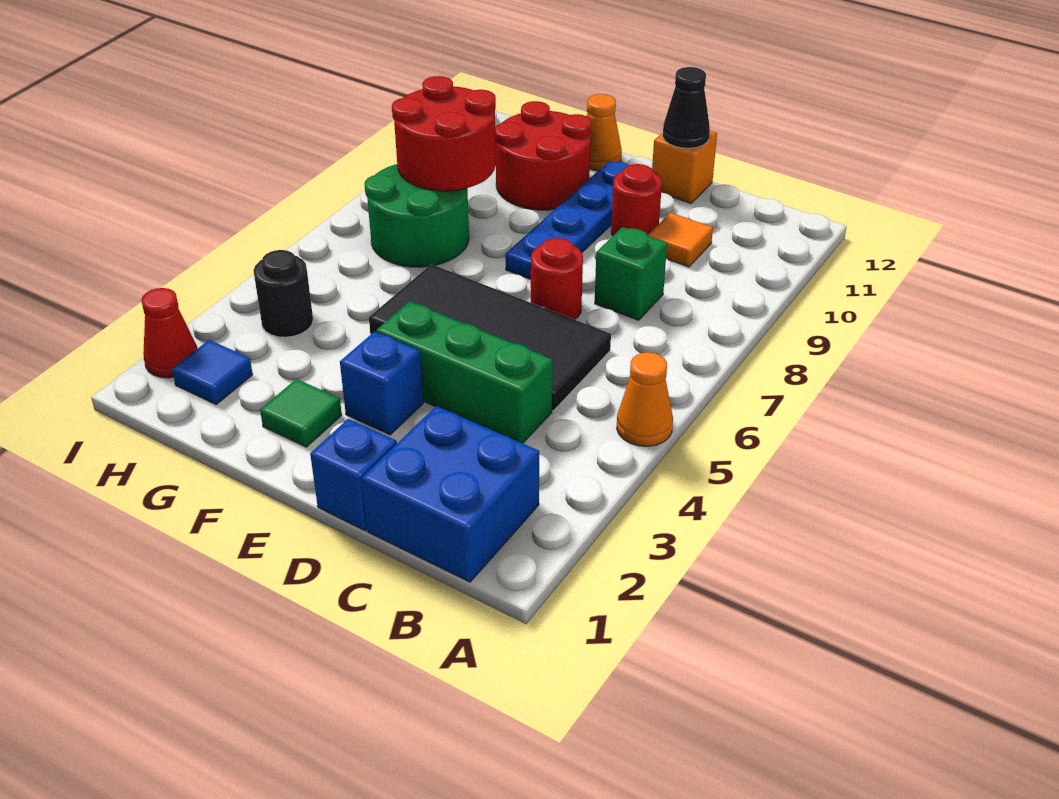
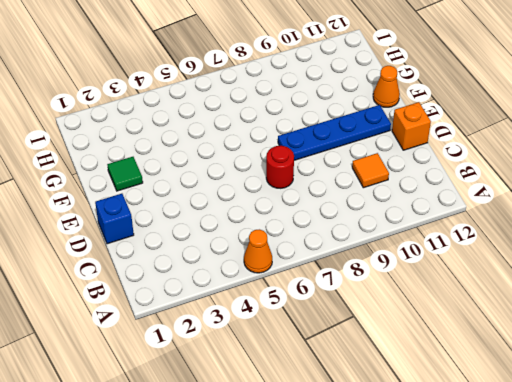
none -> blue brick B1:C2 level 1
none -> green brick C4:E4 level 1
none -> black tile C5:F6 level 1

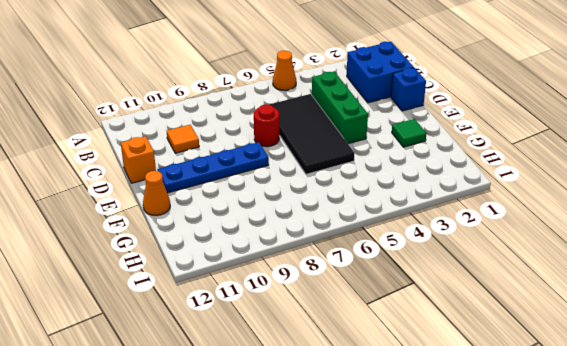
none -> green brick C8 level 1
none -> red round brick D10 level 1
none -> blue brick E3 level 1

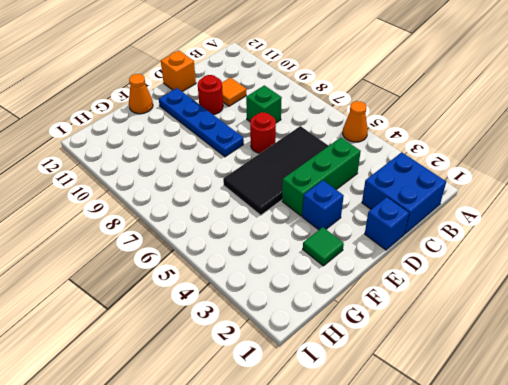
none -> red round brick F10:G11 level 1
none -> green round brick G7:H8 level 1
none -> blue tile H2 level 1

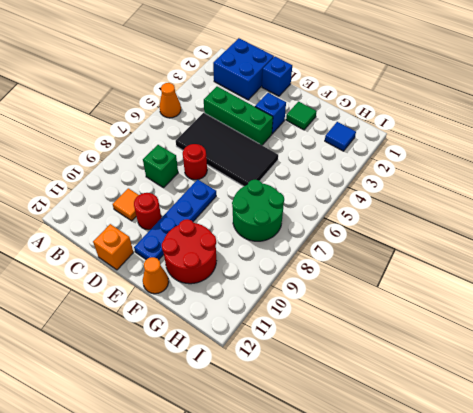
none -> black round brick H4 level 1
none -> red cone I2 level 1
none -> black cone D12 level 2

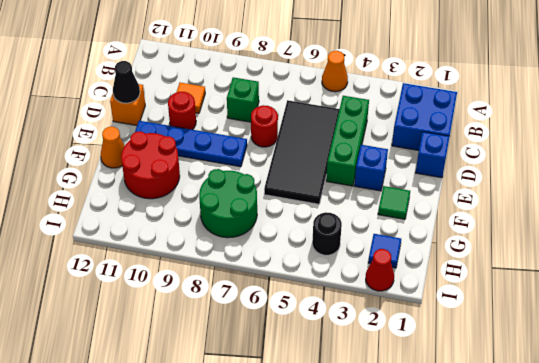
none -> red round brick G8:H9 level 2

